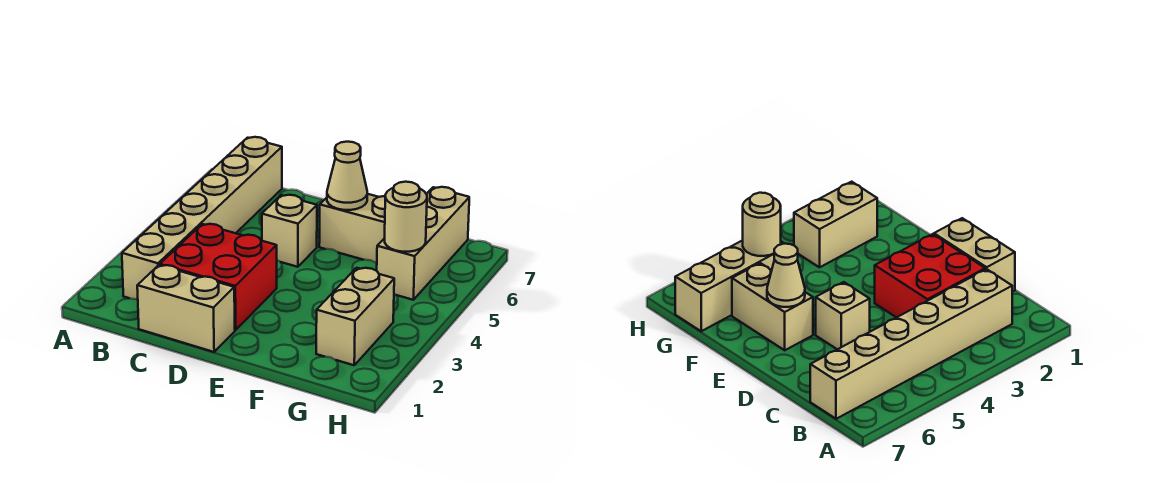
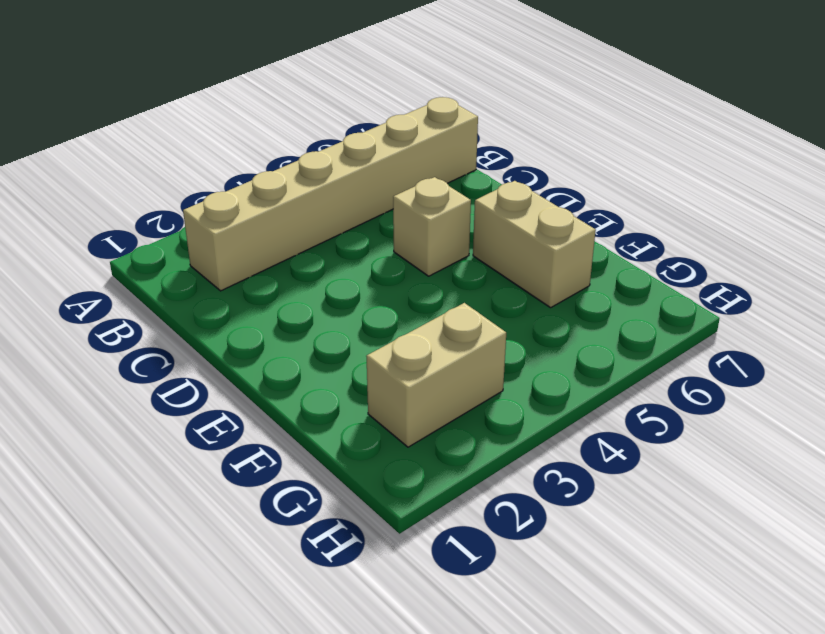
none -> tan brick C1:D1 level 1
none -> red brick C2:D3 level 1

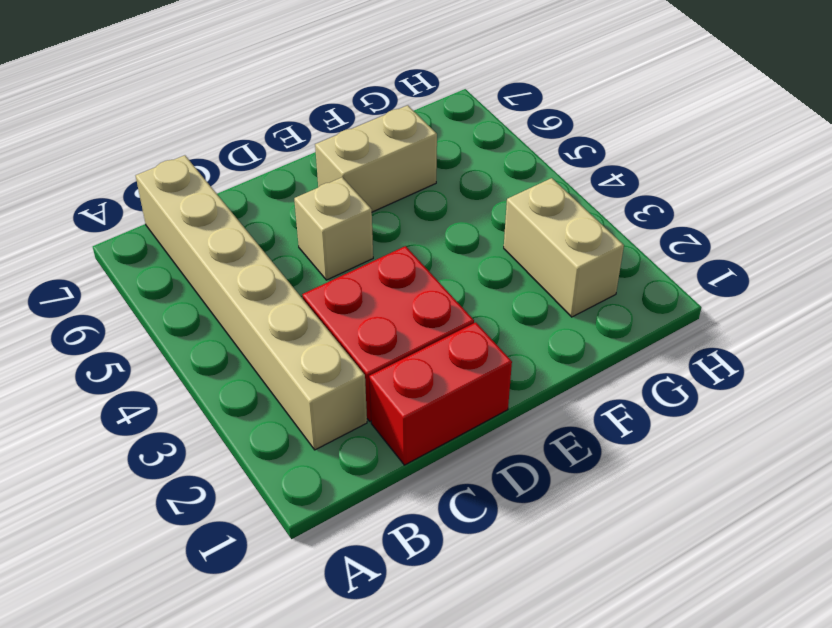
red brick C1:D1 level 1 -> tan brick C1:D1 level 1
none -> tan brick G5:G7 level 1
none -> tan cone E6 level 2

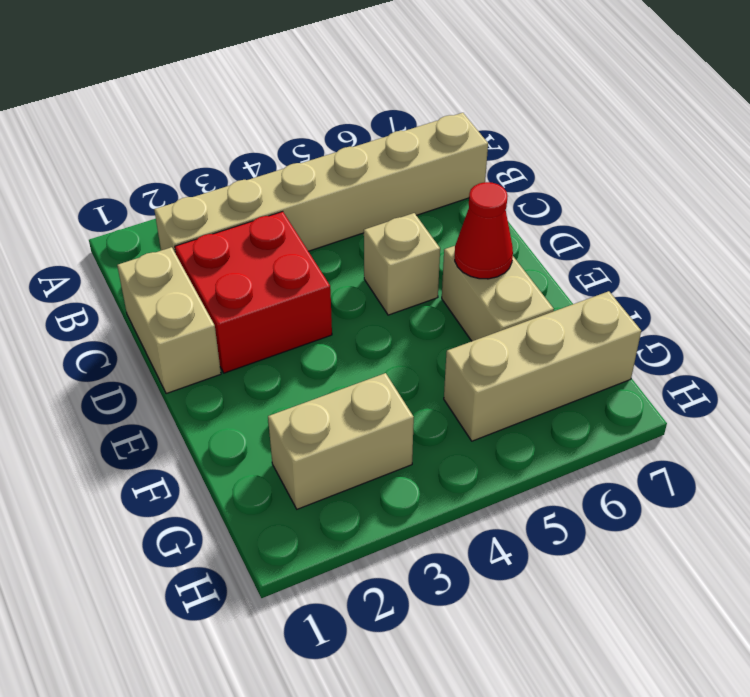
red cone E6 level 2 -> tan cone E6 level 2
none -> tan round brick G5 level 2

